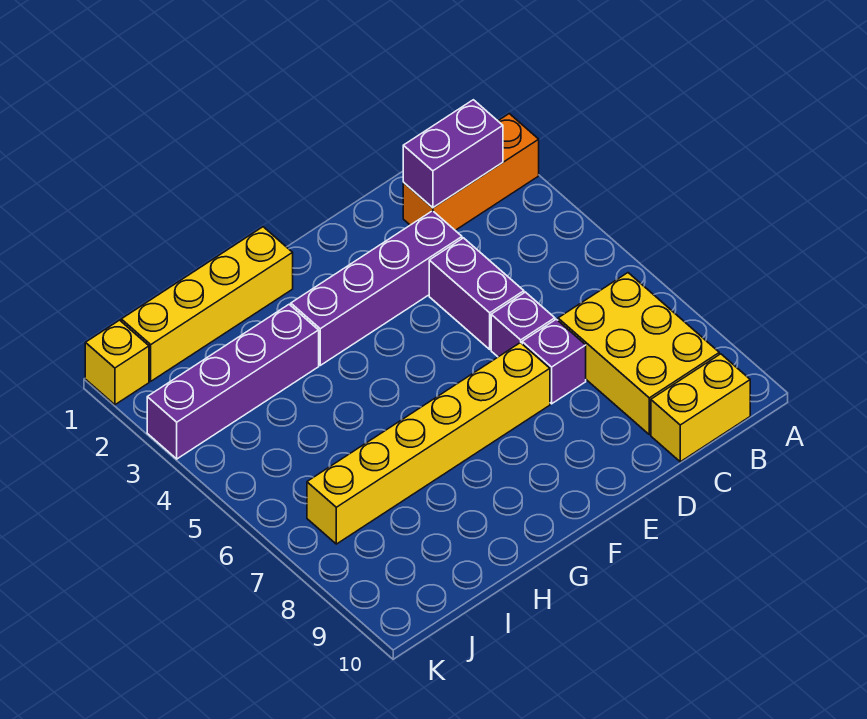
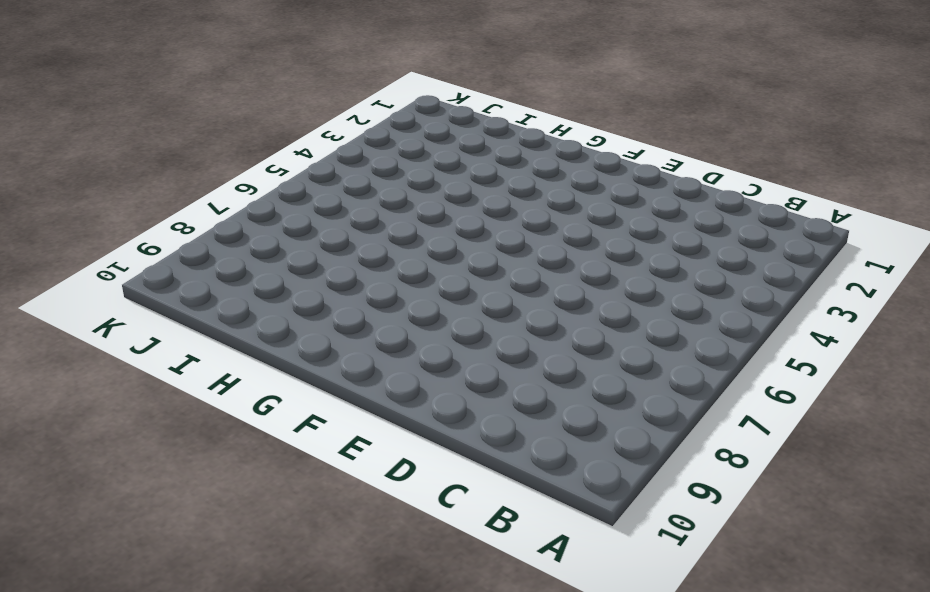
none -> orange brick A2:C2 level 1
none -> yellow brick B7:C9 level 1
none -> yellow brick B10:C10 level 1

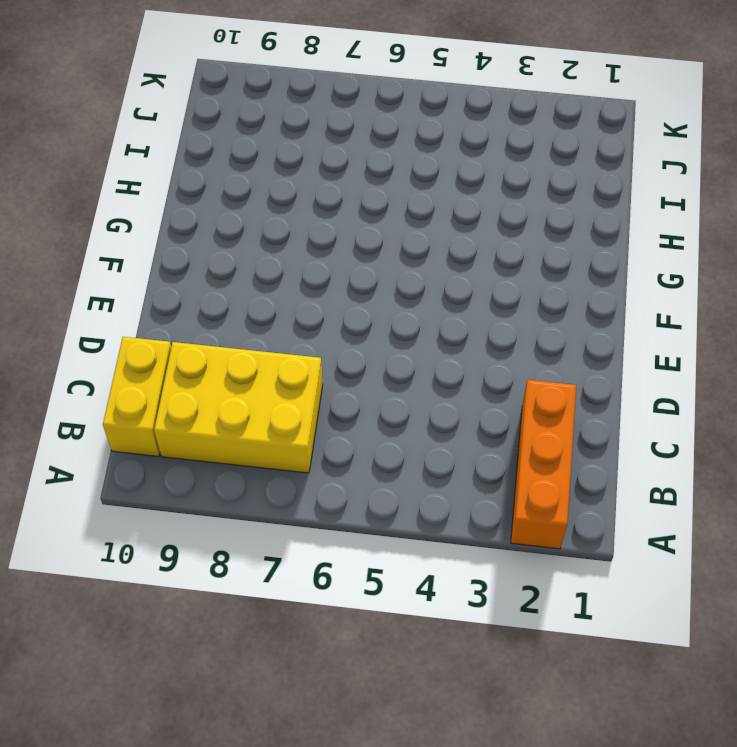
none -> purple brick D3:G3 level 1
none -> purple brick D4:D5 level 1
none -> purple brick D6 level 1

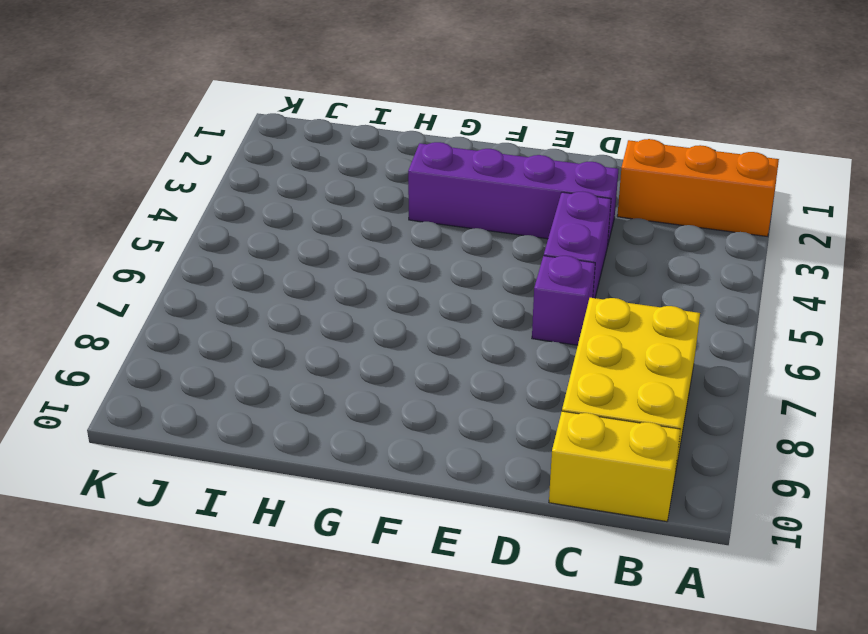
none -> purple brick D7 level 1
none -> yellow brick E7:J7 level 1
none -> yellow brick G1:J1 level 1

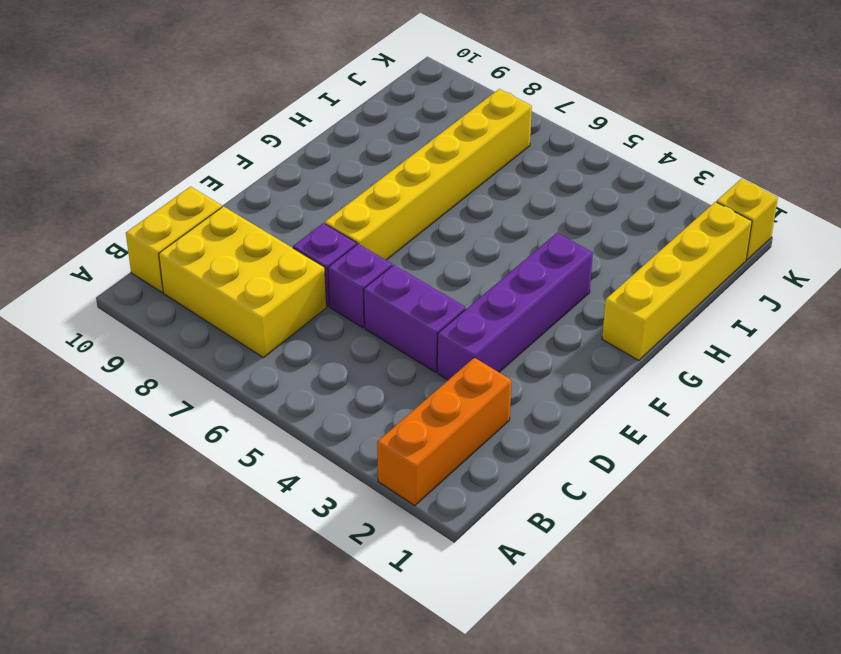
none -> purple brick H3:K3 level 1
none -> purple brick B2:C2 level 2

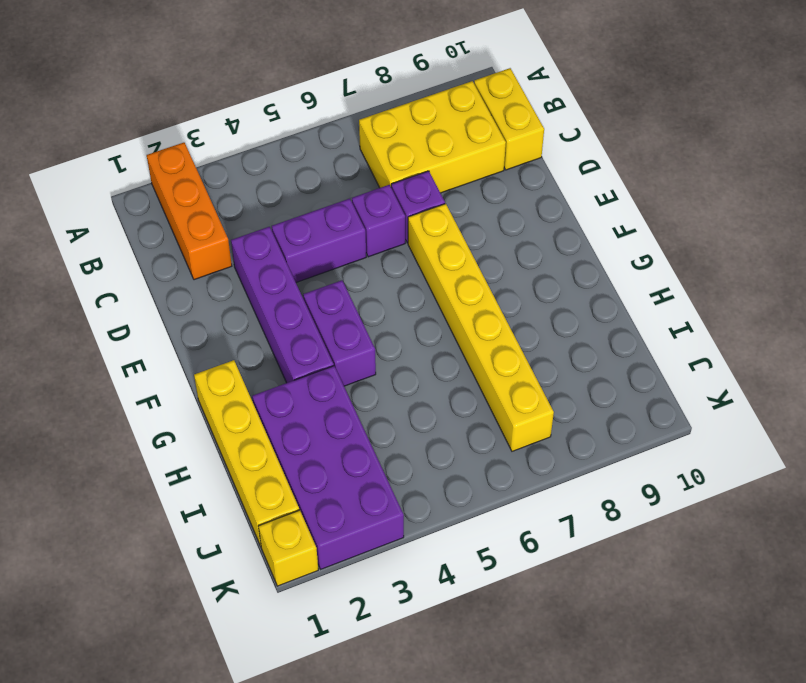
purple brick F4:G4 level 1 -> purple brick B2:C2 level 2
purple brick H2:K3 level 1 -> purple brick H3:K3 level 1

